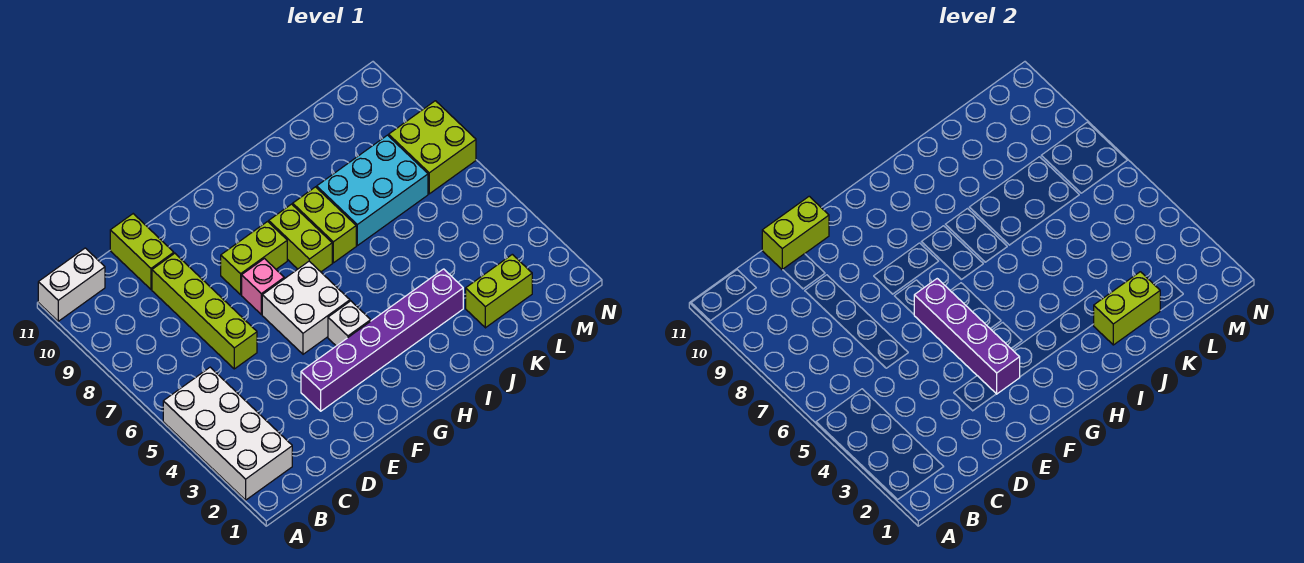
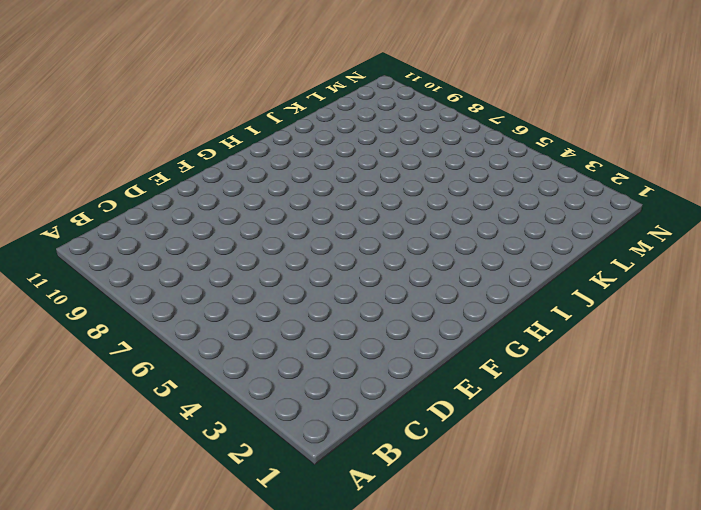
none -> white brick A2:B5 level 1
none -> white brick A11:B11 level 1
none -> lime brick D6:D9 level 1

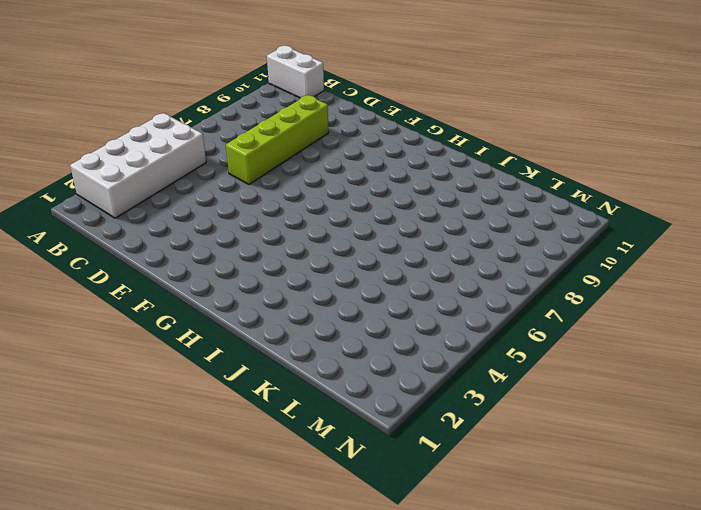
none -> lime brick D10:D11 level 1
none -> purple brick E3:J3 level 1
none -> white brick F5:G6 level 1

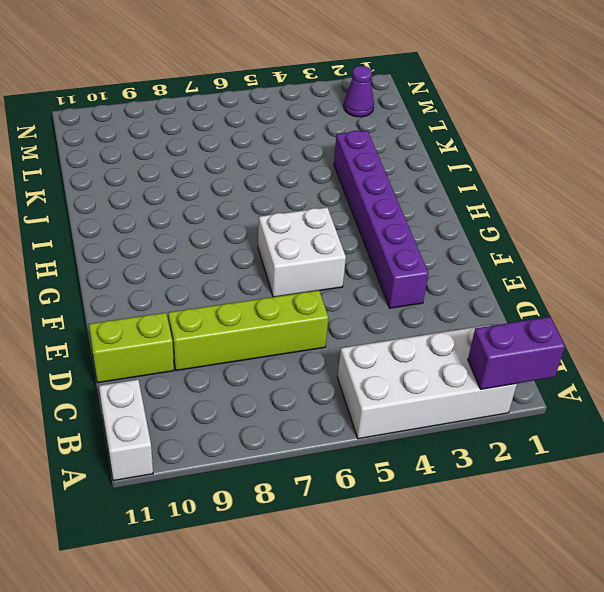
purple brick A1:A2 level 2 -> none
purple cone M2 level 1 -> none
none -> pink brick F7 level 1
none -> lime brick F8:G8 level 1
none -> white brick G4 level 1

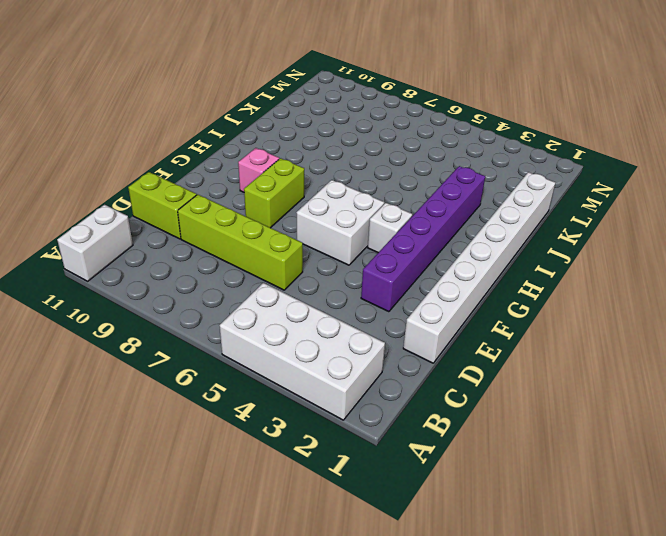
white brick D1:K1 level 1 -> none
pink brick G9 level 1 -> pink brick F7 level 1
none -> lime brick H7:H8 level 1
none -> lime brick I7:I8 level 1
none -> cyan brick J7:L8 level 1

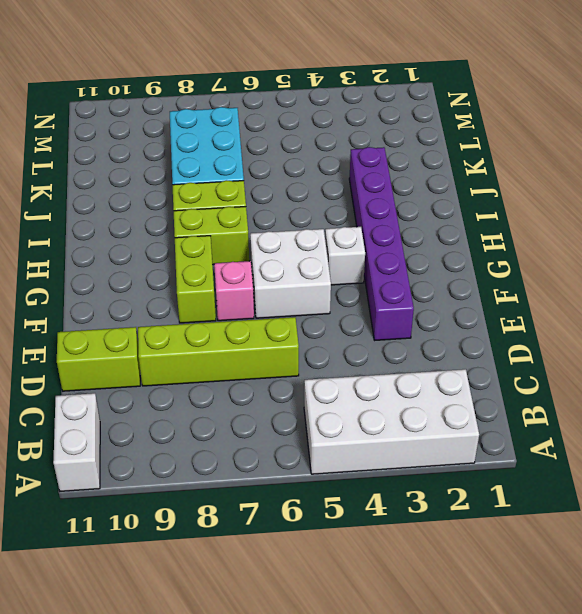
none -> lime brick K2:L2 level 1
none -> lime brick M7:N8 level 1
none -> lime brick D11:E11 level 2

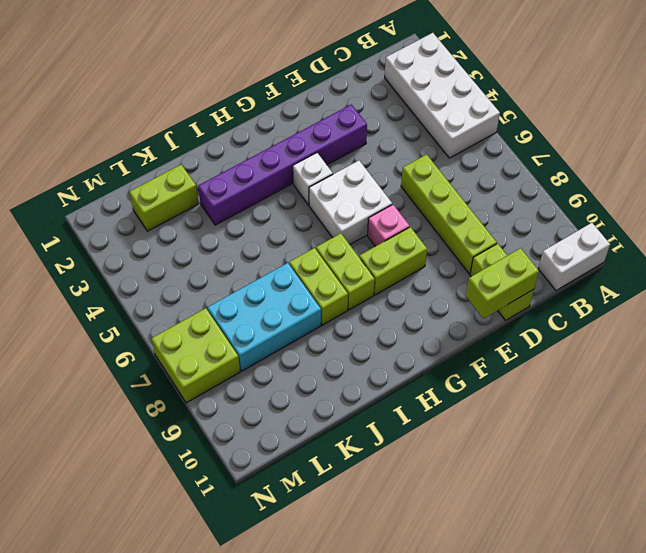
none -> purple brick F3:F6 level 2
none -> lime brick J2:K2 level 2

